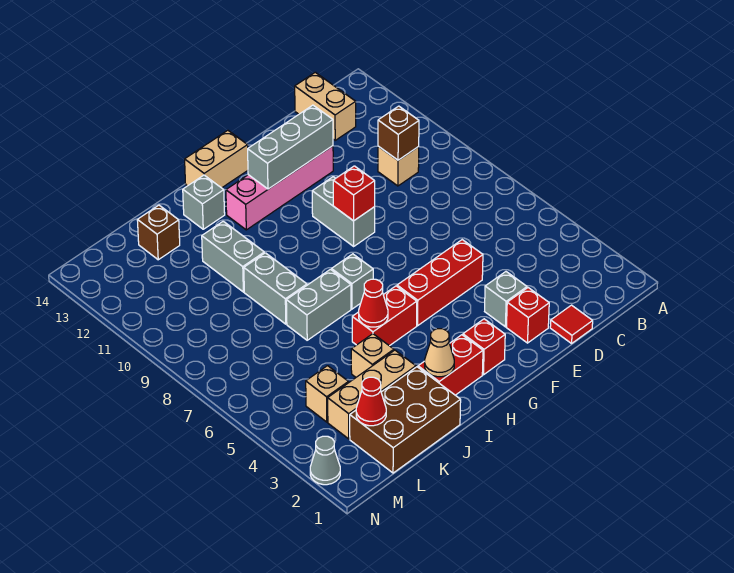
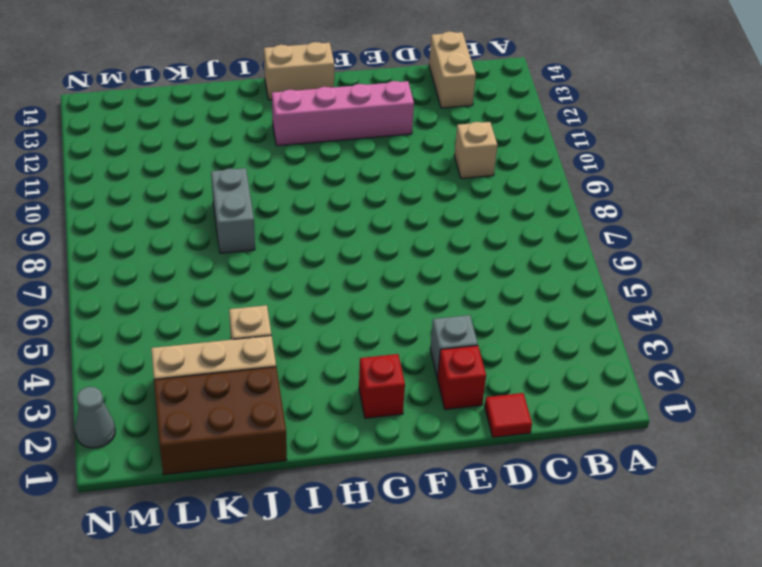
none -> red brick E5:G5 level 1
none -> grey brick F9:F10 level 1
none -> red brick H2:I2 level 1

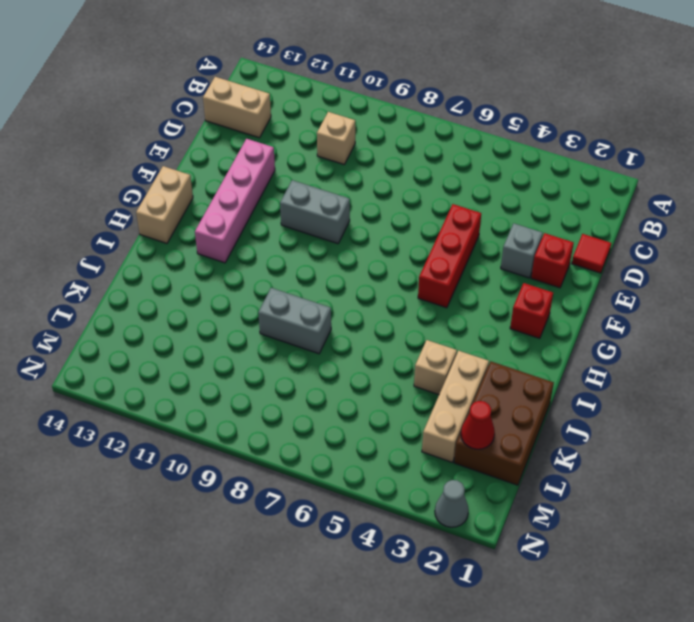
none -> red brick H2:I2 level 1
none -> red brick H5:I5 level 1
none -> grey brick H7 level 1

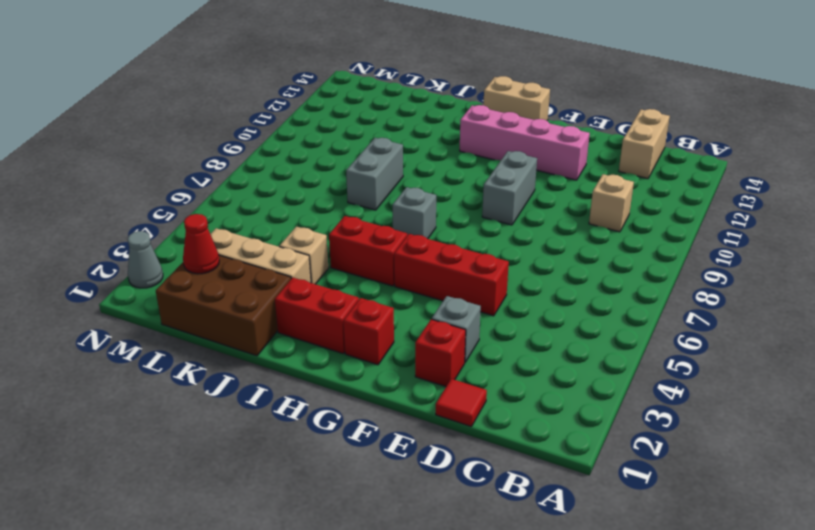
none -> grey brick I7:J7 level 1
none -> grey brick I13 level 1
none -> grey brick J10:J11 level 1

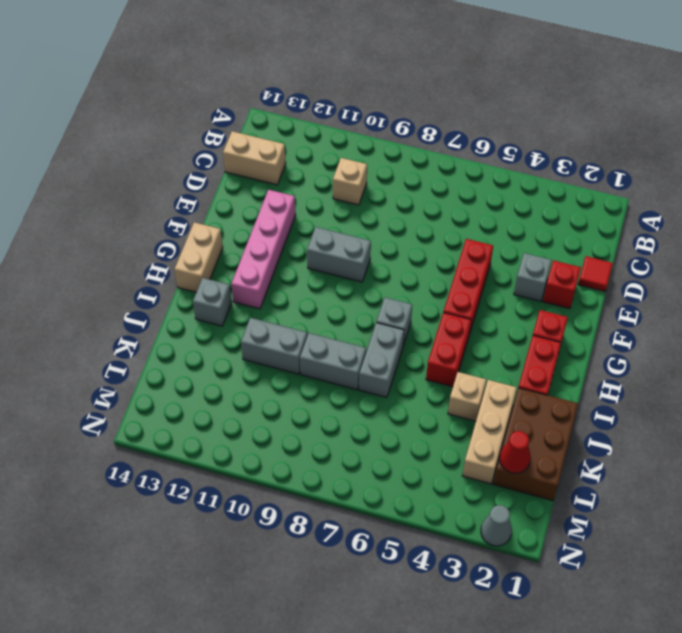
none -> brown brick K13 level 1
none -> tan brick L4 level 1
none -> brown brick C10 level 2

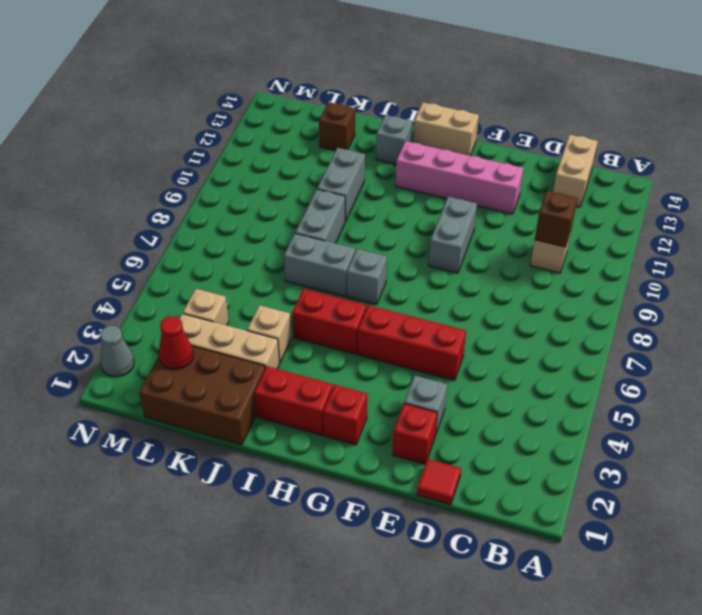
none -> grey brick E12:G12 level 2
none -> red brick F9 level 2
none -> tan cone I2 level 2

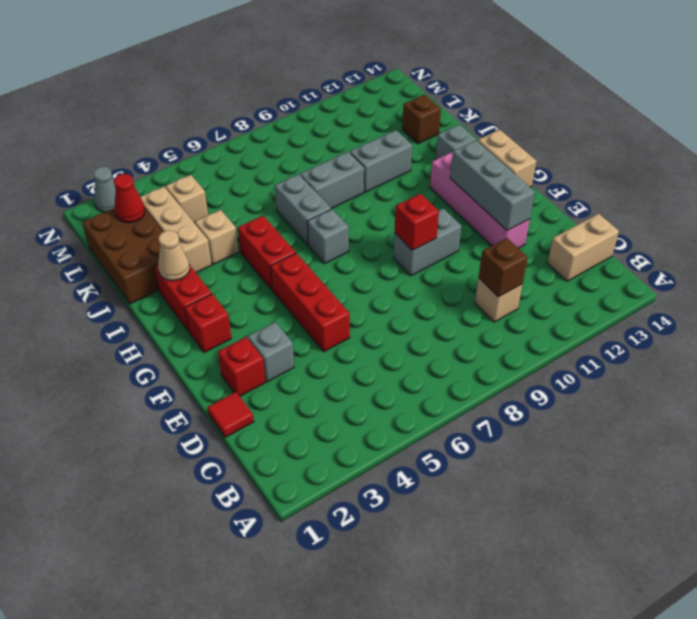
none -> red cone I5 level 2

